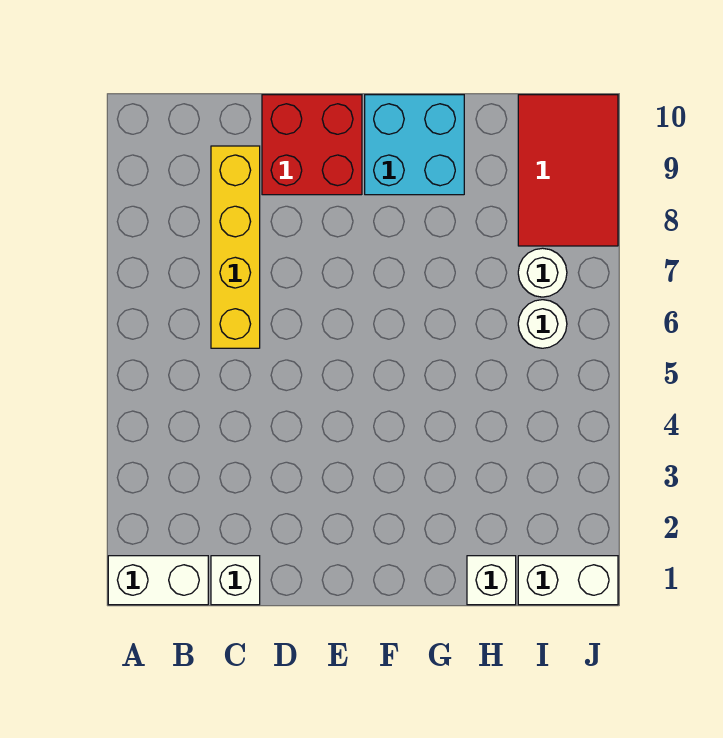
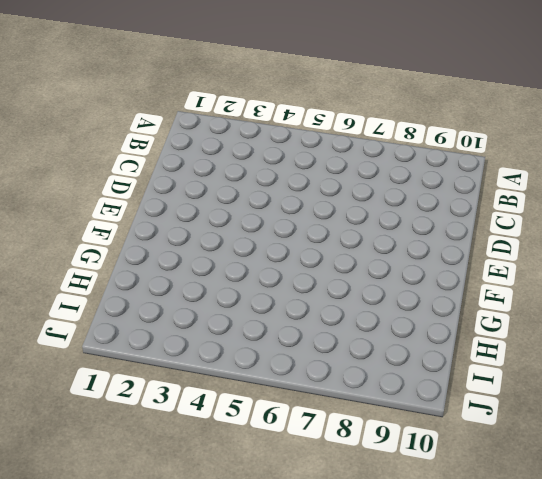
none -> white brick A1:B1 level 1
none -> white brick C1 level 1

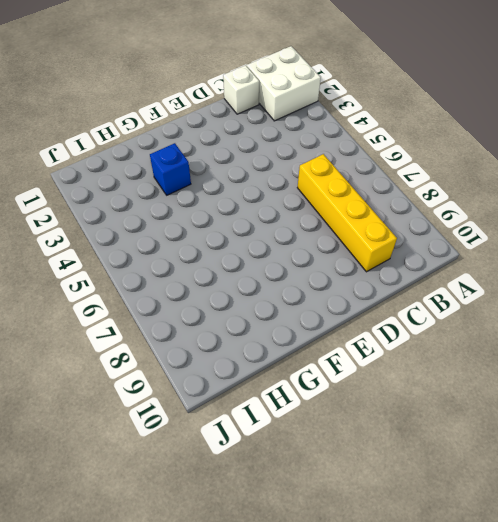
white brick A1:B2 level 1 -> white brick A1:B1 level 1
blue brick G3 level 1 -> none
none -> red brick D9:E10 level 1
none -> cyan brick F9:G10 level 1

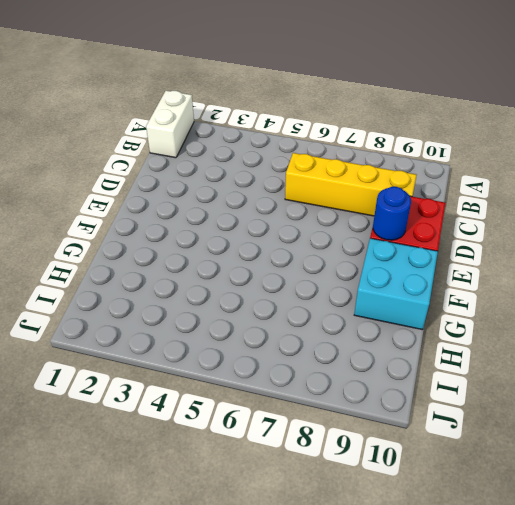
blue round brick E9 level 2 -> none
none -> white brick C1 level 1
none -> white brick H1 level 1

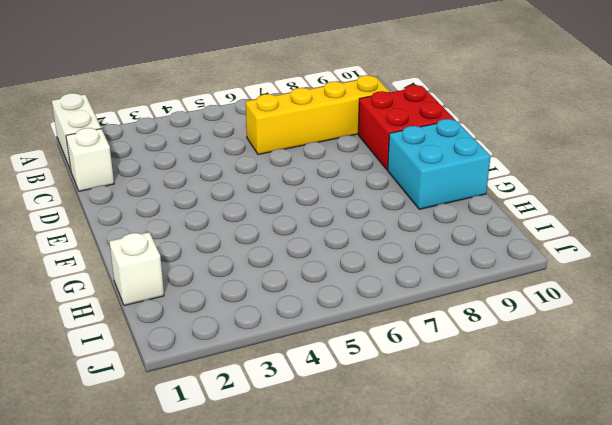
none -> white brick I1:J1 level 1
none -> white round brick I6 level 1

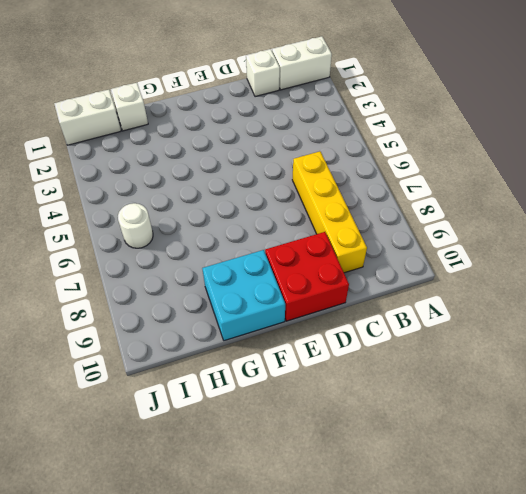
none -> white round brick I7 level 1
none -> red tile I8:J10 level 1

